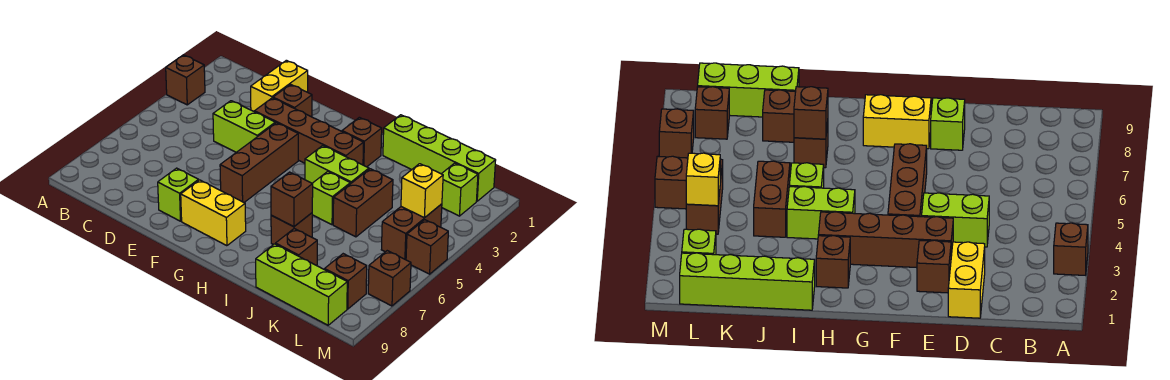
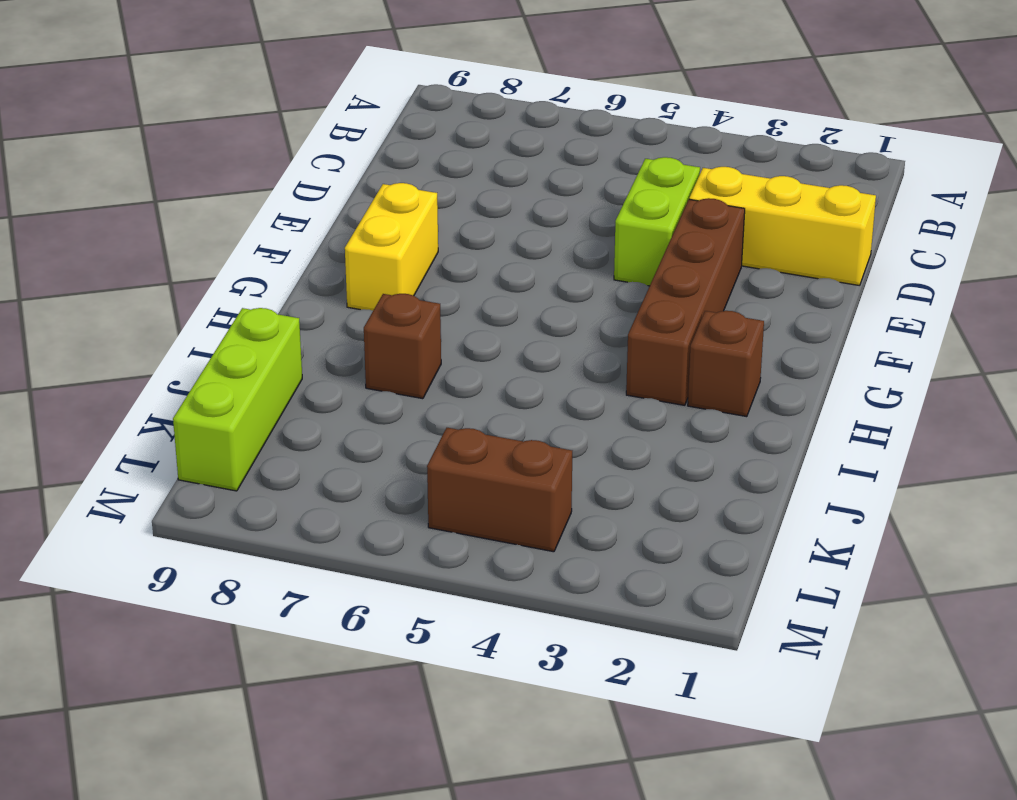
yellow brick D1:D3 level 1 -> yellow brick D1:D2 level 1
none -> brown brick A3 level 1
none -> brown brick E2 level 1
none -> lime brick E8 level 1

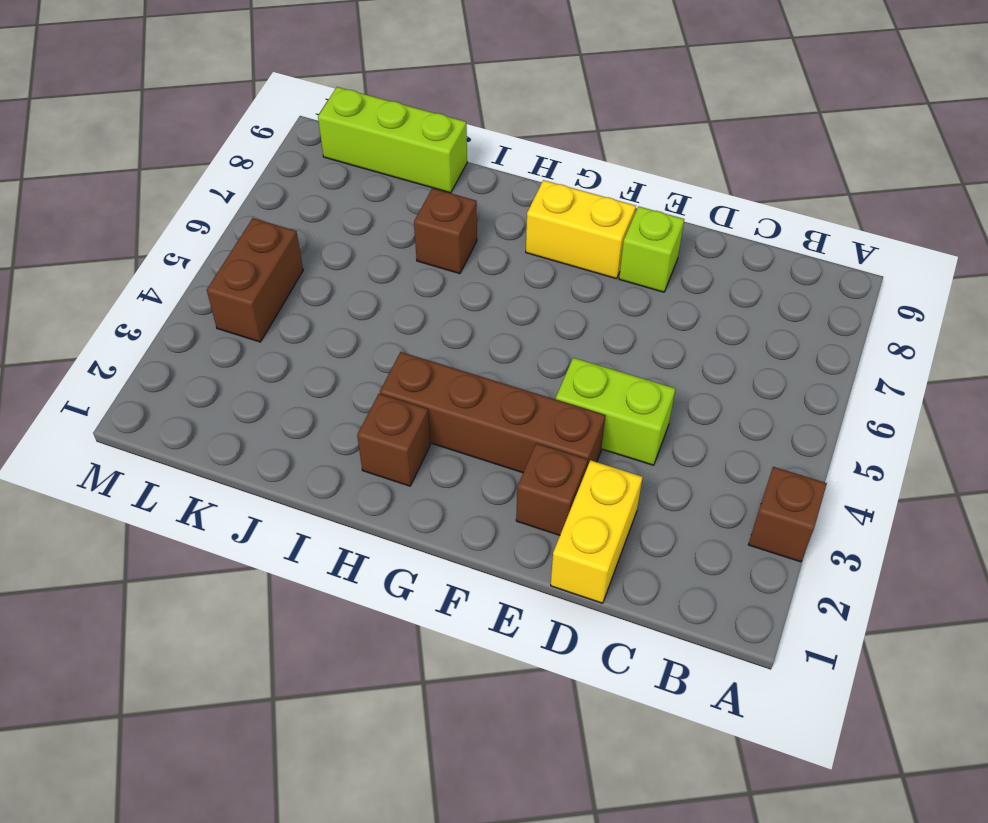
none -> brown brick F4:F6 level 1
none -> lime brick H4:I4 level 1
none -> lime brick I1:L1 level 1

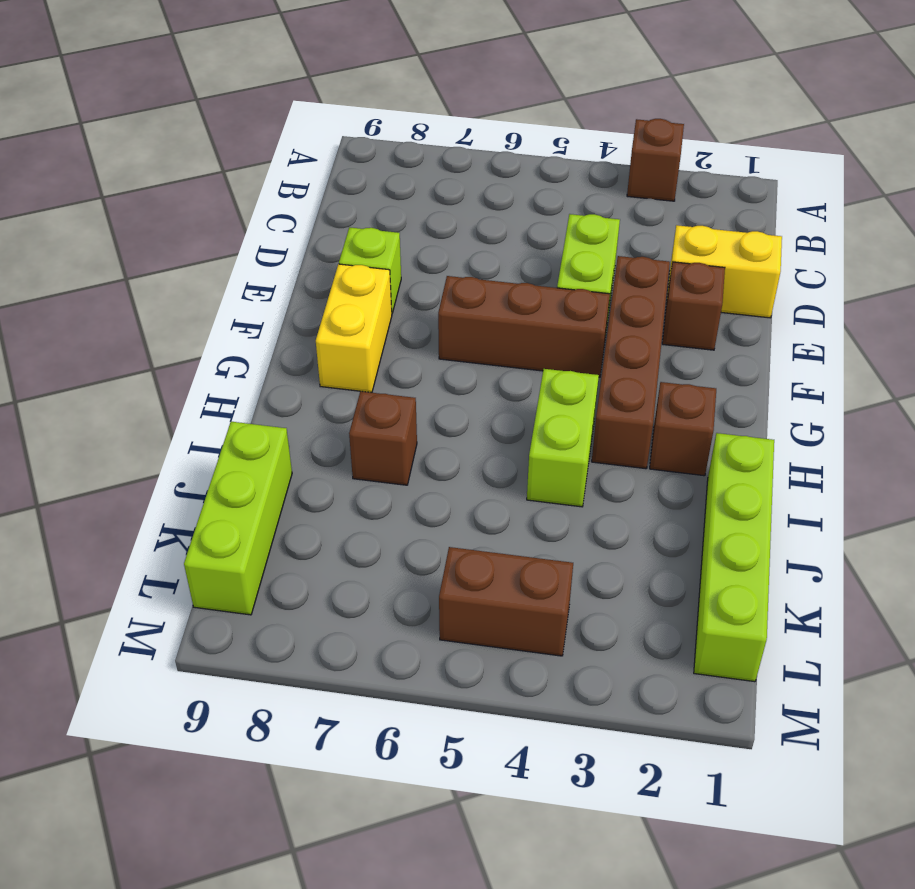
none -> lime brick I5 level 1
none -> brown brick J4:J5 level 1
none -> brown brick J8 level 1

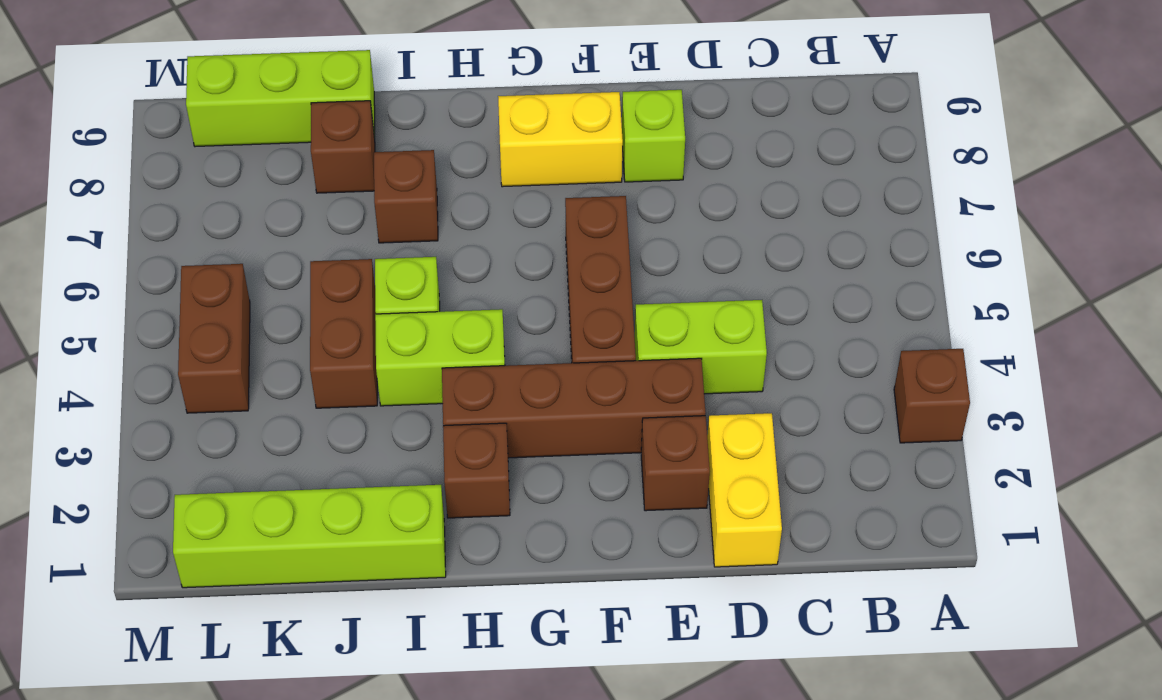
none -> lime brick L2 level 1
none -> brown brick L8 level 1
none -> brown brick M5 level 1

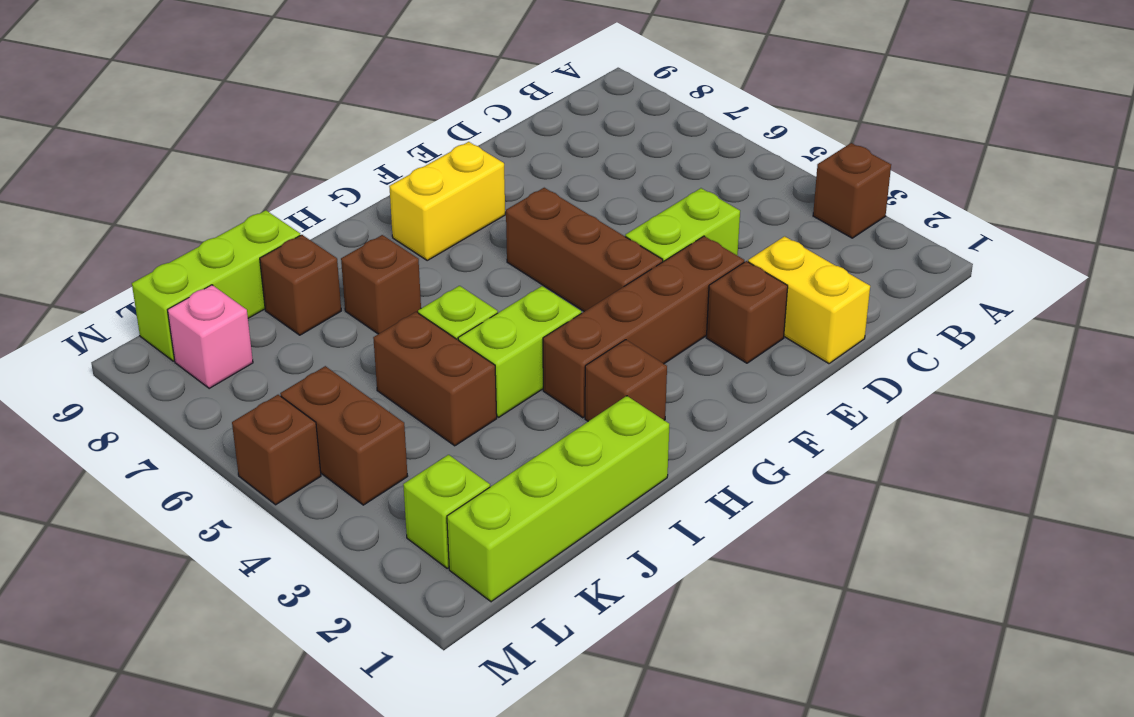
pink brick L8 level 1 -> brown brick L8 level 1
none -> lime brick E8 level 1
none -> brown brick M7 level 1
none -> brown brick I7 level 2

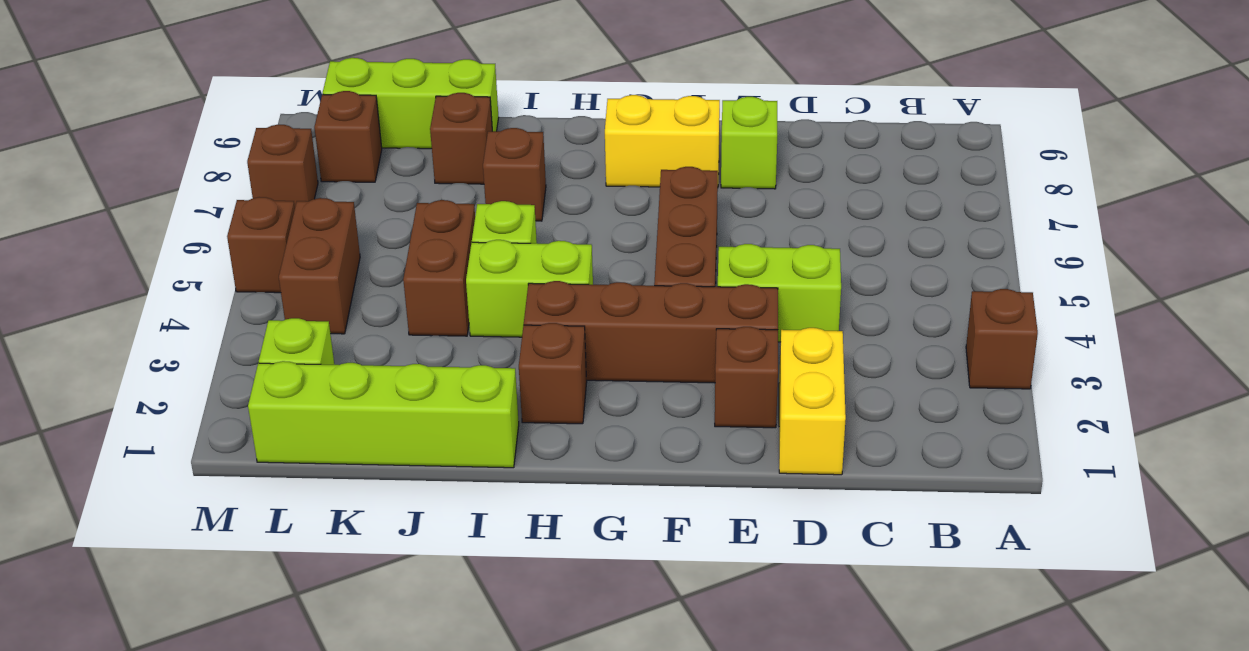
none -> brown brick I7 level 2
none -> yellow brick L4 level 2

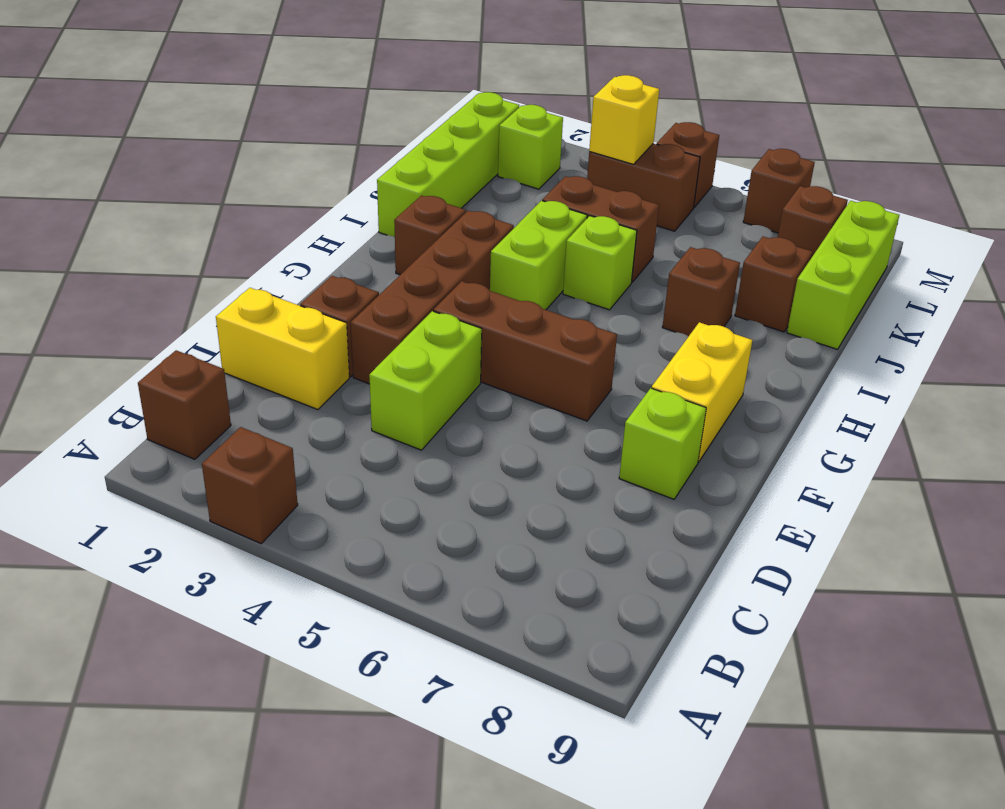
brown brick B1 level 1 -> brown brick I7 level 2

